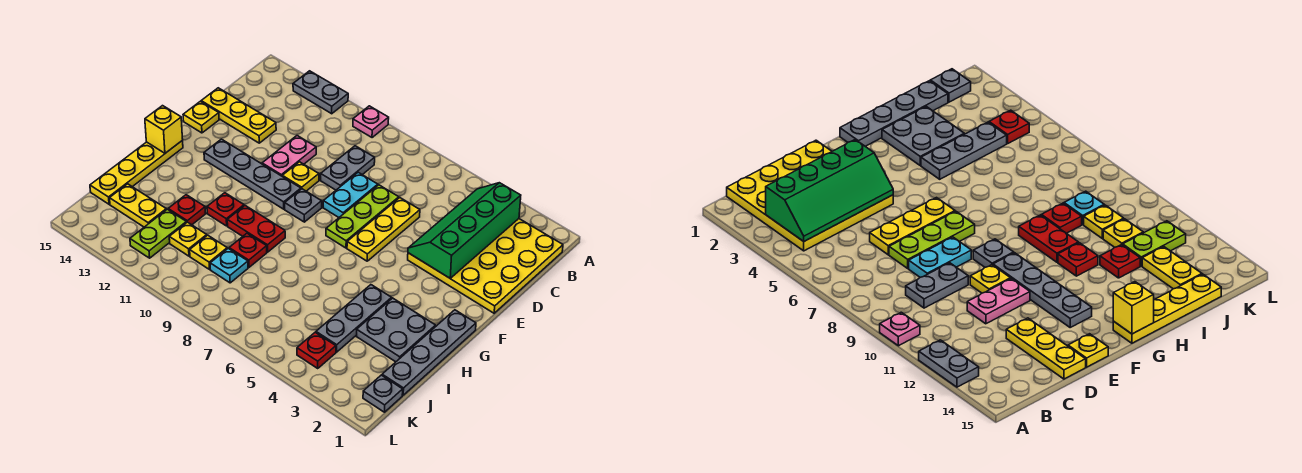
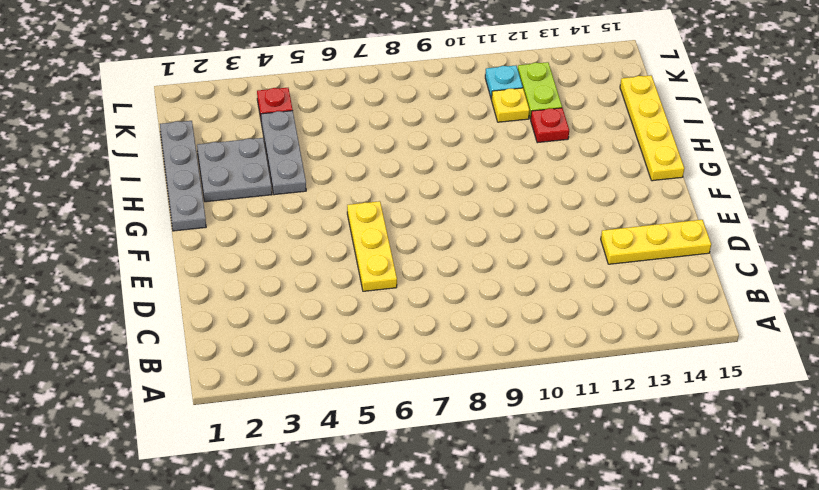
cyan plate K11 level 1 -> cyan plate J9 level 1
none -> pink plate A10 level 1
none -> grey plate A12:A13 level 1
none -> yellow plate B1:E4 level 1
none -> grey plate C9:D9 level 1

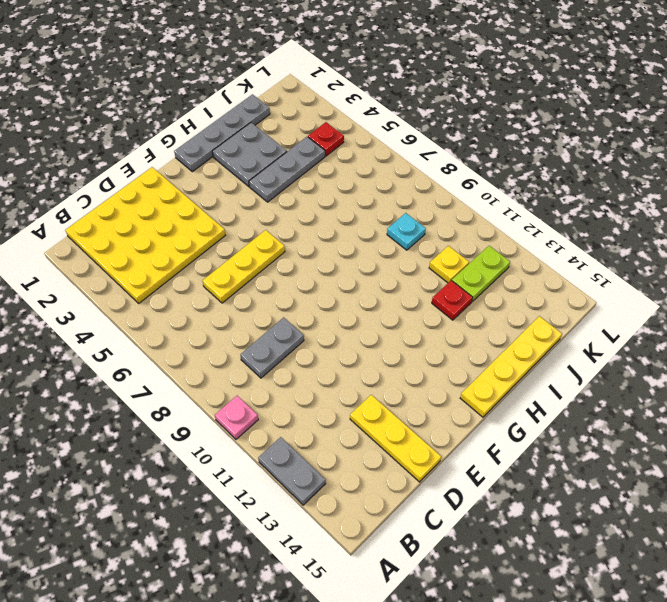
none -> lime plate D7:F7 level 1
none -> cyan plate D8:E8 level 1
none -> pink plate D11:E11 level 1
none -> yellow plate E10 level 1

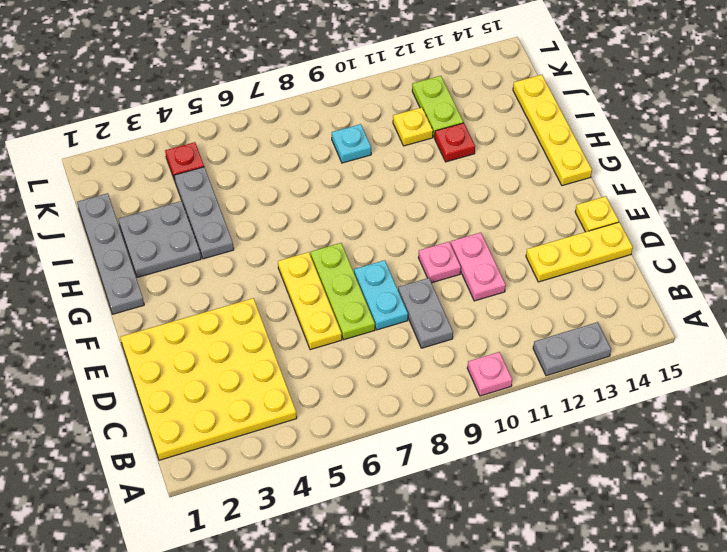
pink plate E10 level 1 -> yellow plate E10 level 1
none -> grey plate F9 level 1
none -> grey plate F10:F13 level 1
none -> red plate H9:H10 level 1
none -> red plate H11 level 1

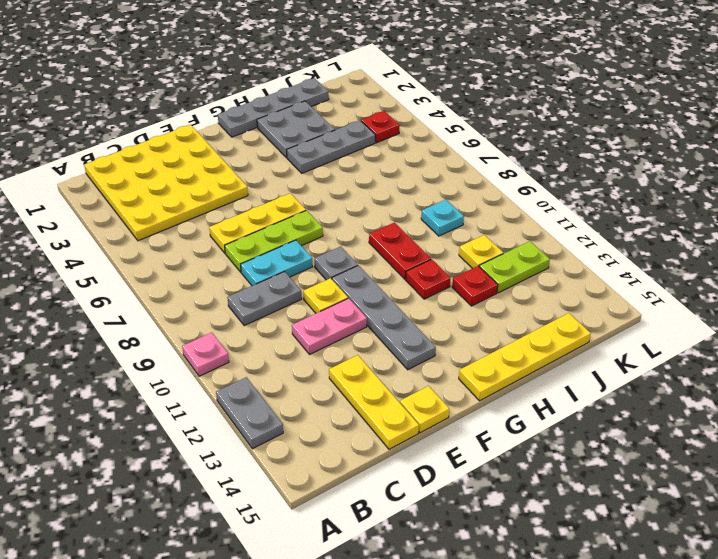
none -> red plate I9 level 1
none -> yellow plate J10 level 1
none -> yellow plate J13:J14 level 1
none -> grey plate K1 level 1

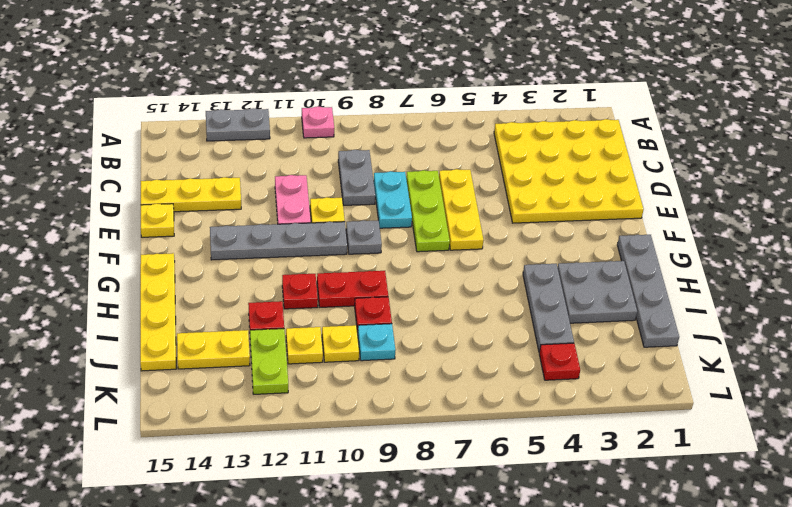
none -> grey plate K1 level 1
none -> green slope B3:E4 level 2 top 3
none -> yellow brick G15 level 2

